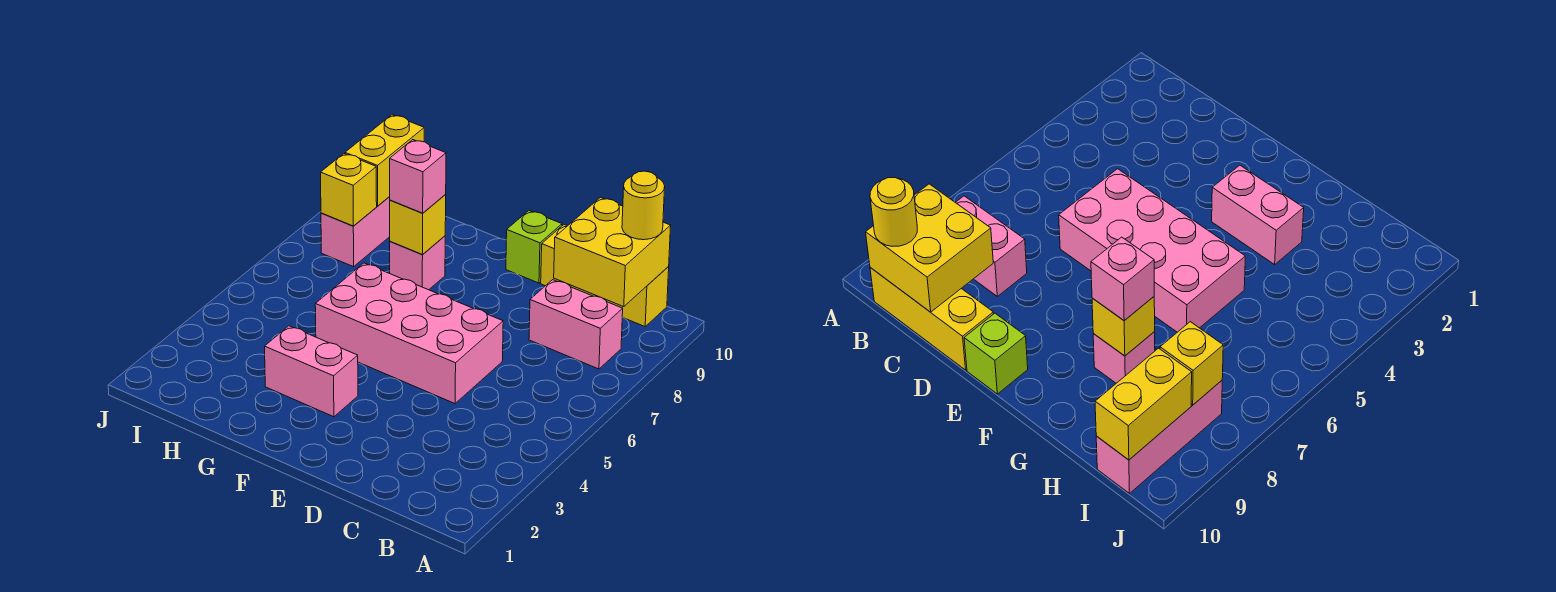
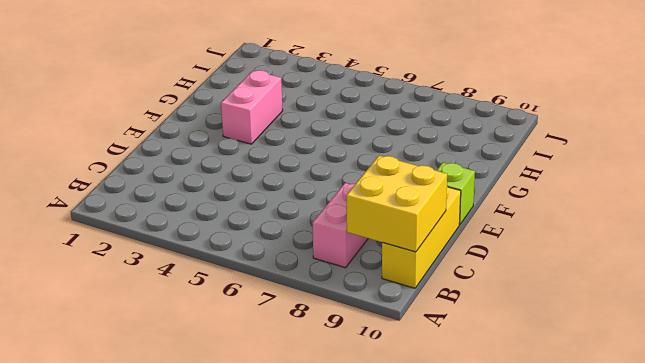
none -> pink brick D5:G6 level 1
none -> pink brick G8 level 1
none -> pink brick I8:I10 level 1

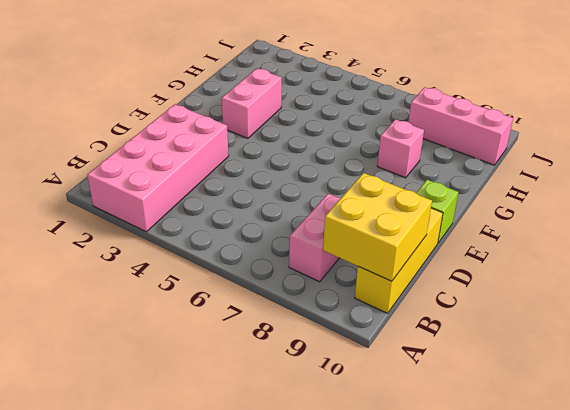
pink brick A2:D3 level 1 -> pink brick D5:G6 level 1
none -> yellow brick G8 level 2
none -> yellow brick I8 level 2
none -> yellow brick I9:I10 level 2

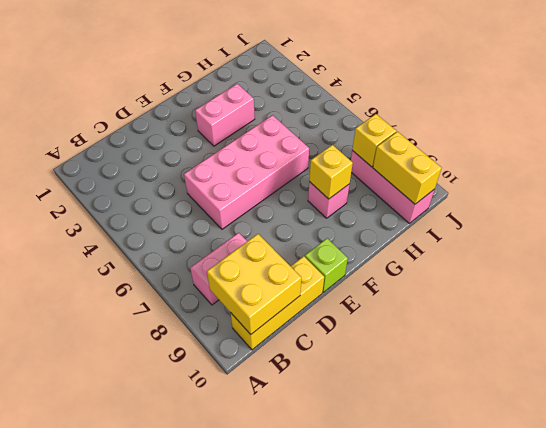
none -> yellow round brick B10 level 3
none -> pink brick G8 level 3

